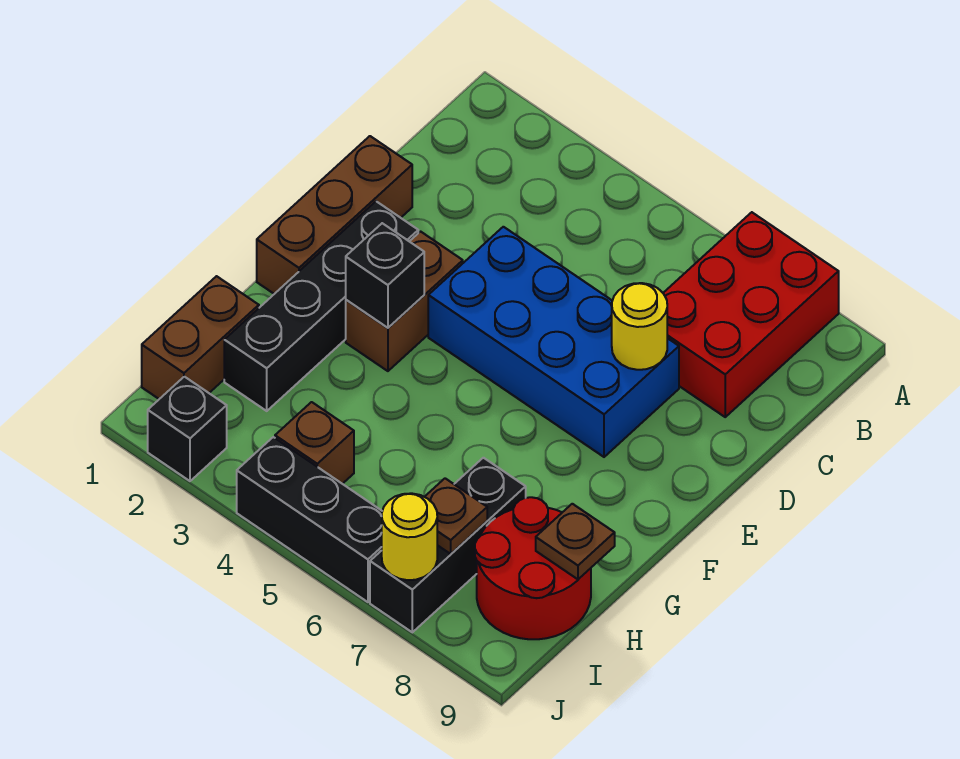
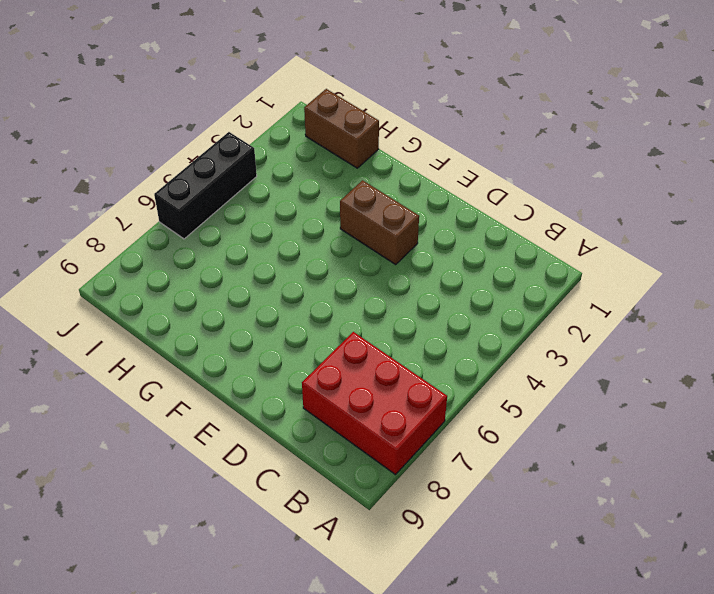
none -> brown brick D1:F1 level 1
none -> blue brick D4:E7 level 1
none -> black brick E2:H2 level 1

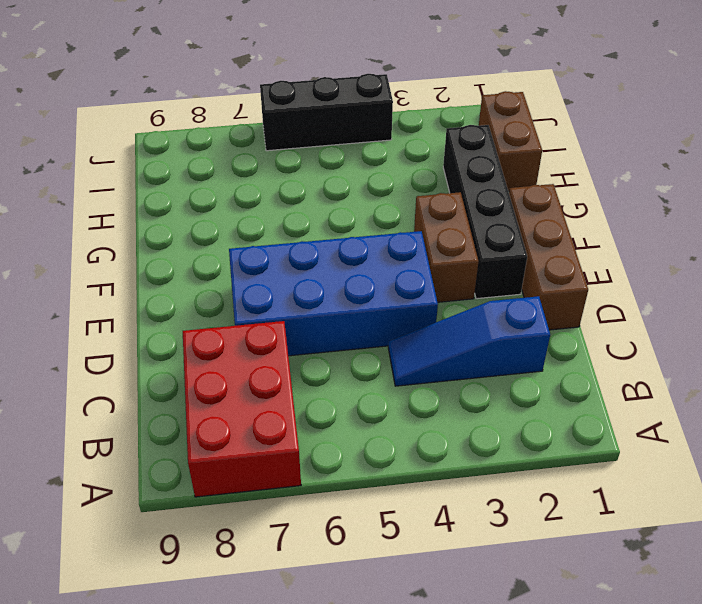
blue slope C2:C4 level 1 top 2 -> none
none -> black brick H7:J7 level 1
none -> red round brick H8:I9 level 1
none -> brown brick I4 level 1

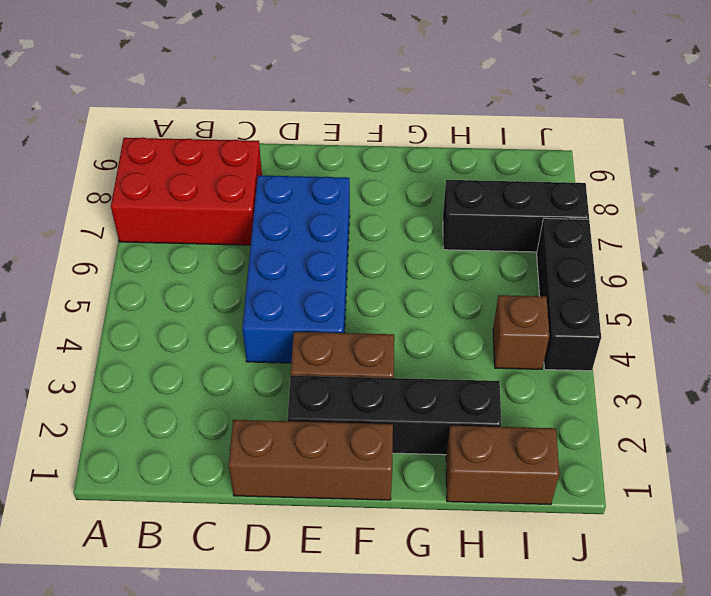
none -> red round brick H8:I9 level 1
none -> black brick J2 level 1
none -> yellow round brick D7 level 2

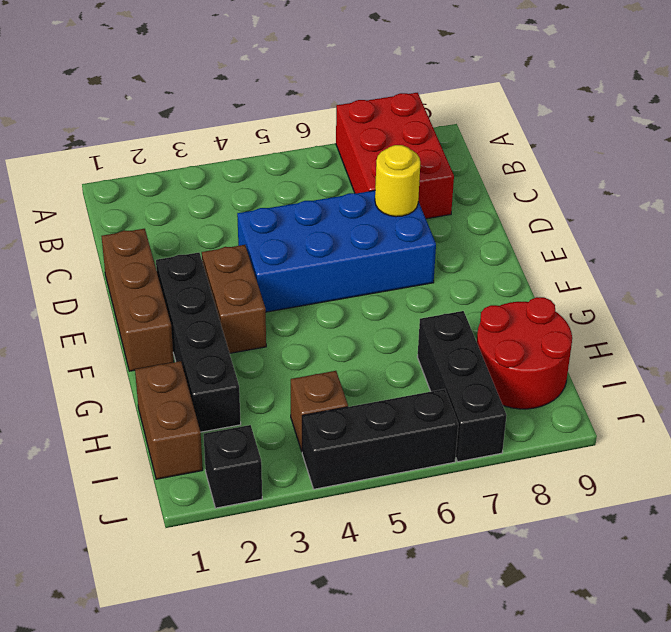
none -> black brick F3 level 2
none -> brown plate H9 level 2
none -> brown plate I7 level 2

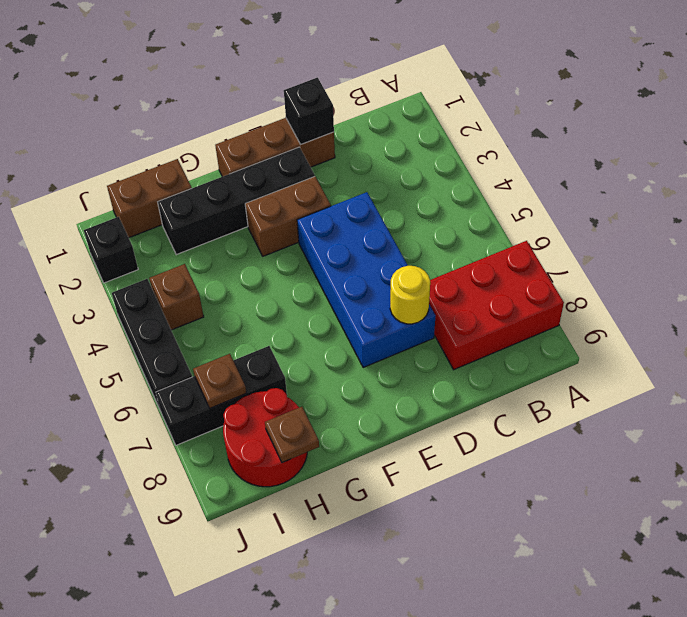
black brick D1 level 2 -> black brick F3 level 2
none -> yellow round brick J7 level 2

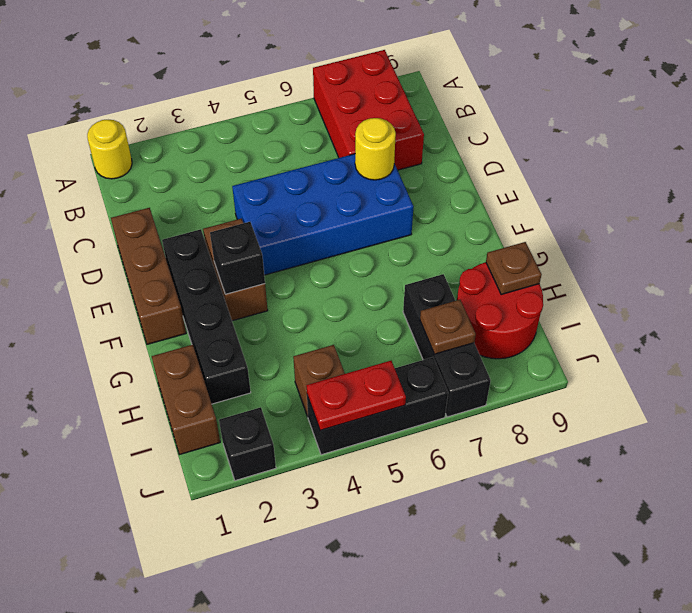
yellow round brick A1 level 1 -> yellow round brick J7 level 2
red plate J4:J5 level 2 -> none

